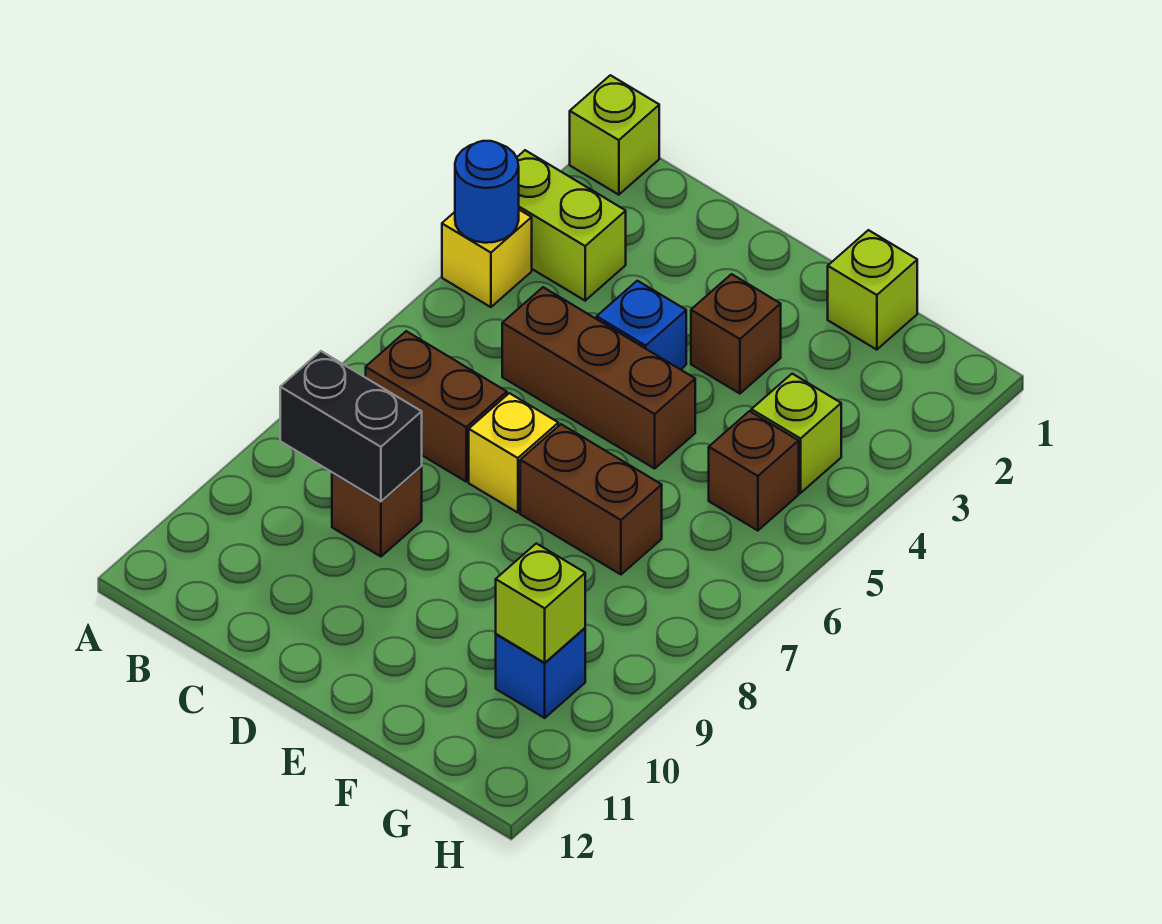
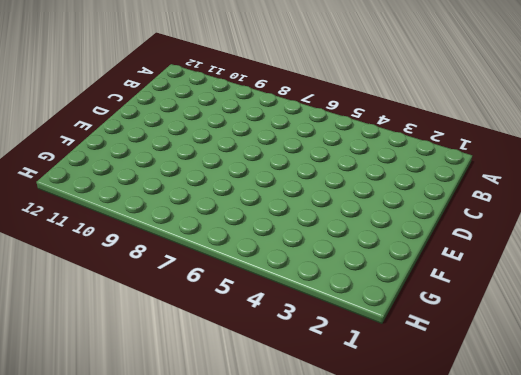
none -> lime brick A1 level 1
none -> lime brick A3:B3 level 1
none -> yellow brick A4 level 1

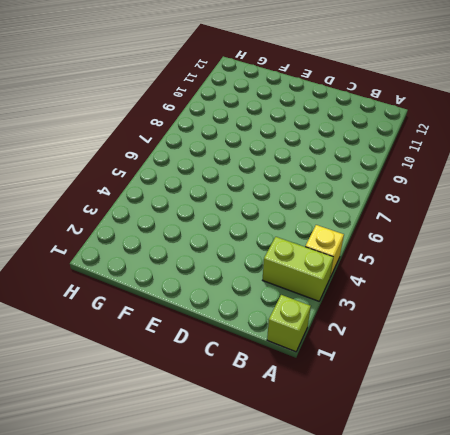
none -> brown brick B7:C7 level 1
none -> brown brick C5:E5 level 1
none -> brown brick C9 level 1

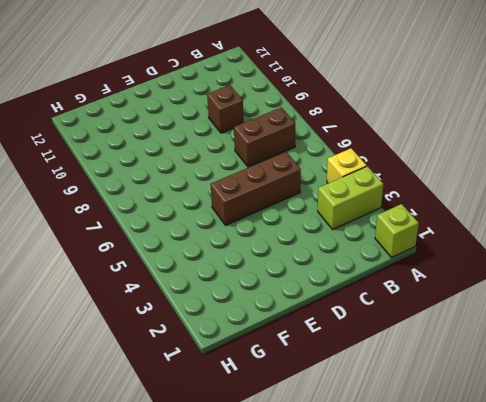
none -> blue brick D4 level 1
none -> yellow brick D7 level 1
none -> brown brick E3 level 1

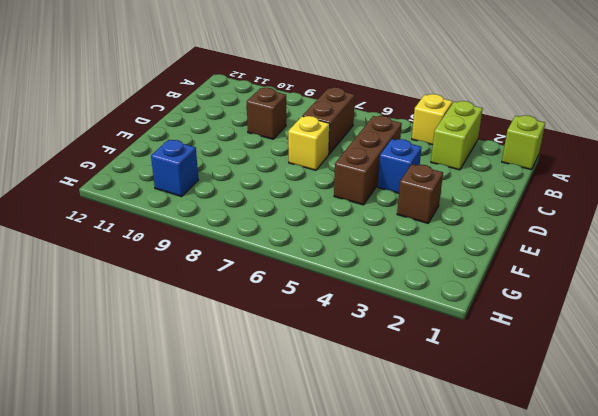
none -> brown brick E7:F7 level 1
none -> lime brick F1 level 1
none -> lime brick G4 level 1

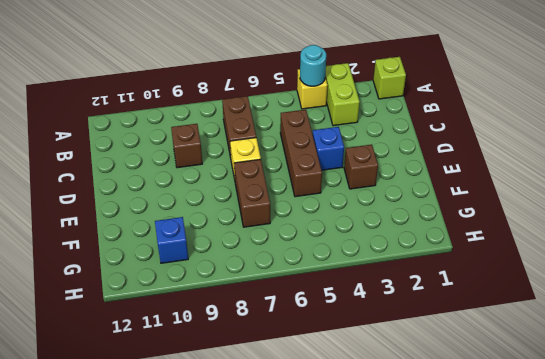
cyan round brick A4 level 2 -> blue round brick A4 level 2
none -> lime brick F1 level 1
none -> lime brick G4 level 1
none -> brown brick G5 level 1

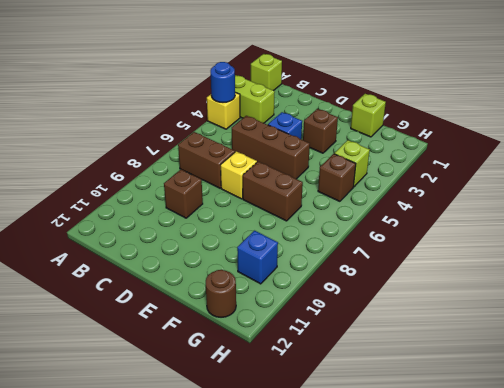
brown round brick G12 level 1 -> none
none -> black brick B9:C9 level 2
none -> lime brick G10 level 2

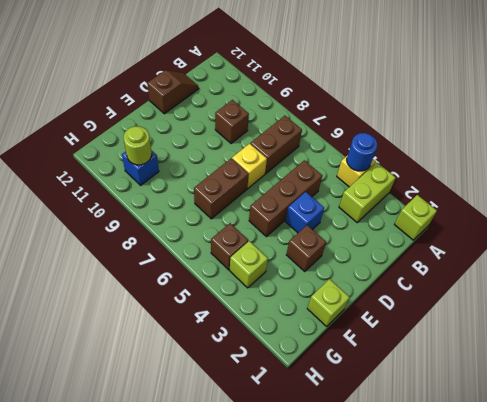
brown slope C12:D12 level 1 top D -> none
lime round brick G10 level 2 -> lime brick G10 level 2
none -> black brick B9:C9 level 2

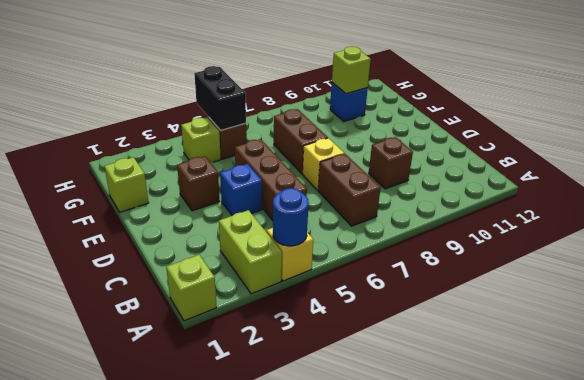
black brick G5:H5 level 2 -> black brick B9:C9 level 2

